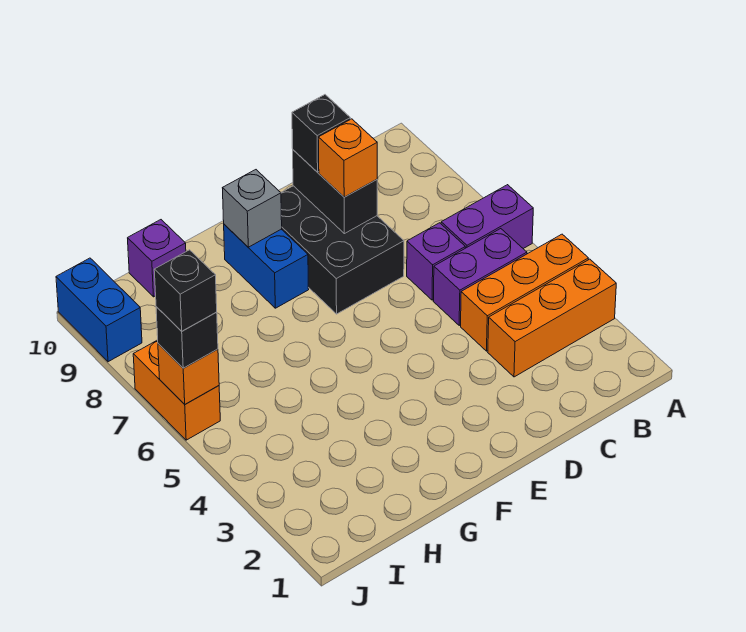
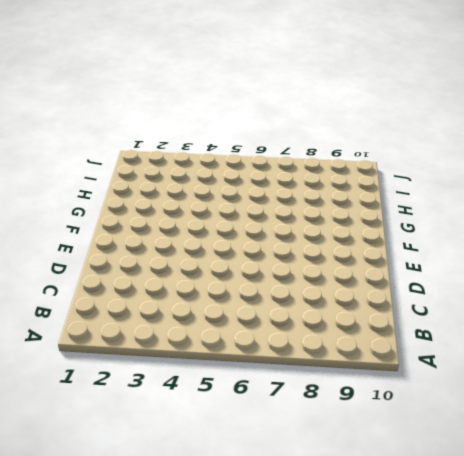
none -> orange brick A3:C3 level 1
none -> orange brick A4:C4 level 1
none -> purple brick A6:B6 level 1

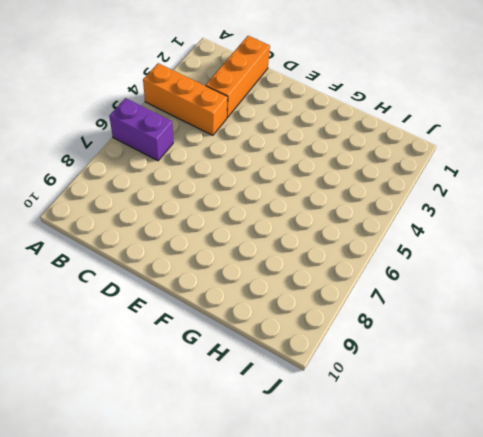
orange brick C1:C3 level 1 -> orange brick A3:C3 level 1
none -> purple brick B5:C5 level 1
none -> purple brick C6 level 1
none -> black brick D7:E9 level 1

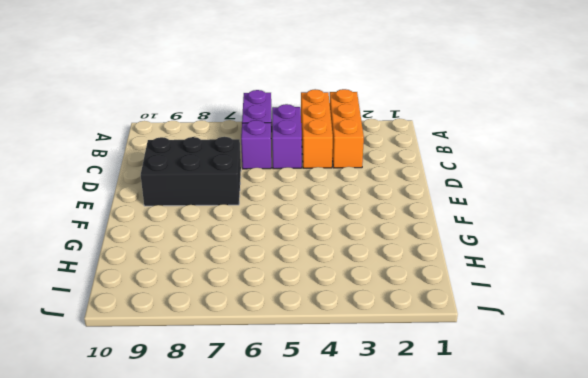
none -> blue brick F8:F9 level 1
none -> purple brick H10 level 1
none -> orange brick J6:J7 level 1

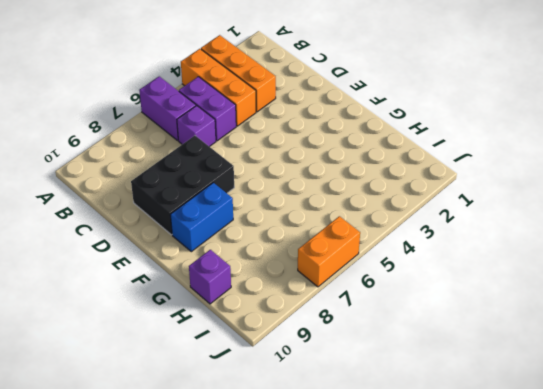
none -> blue brick J9:J10 level 1
none -> black brick D8:D9 level 2
none -> grey brick F9 level 2

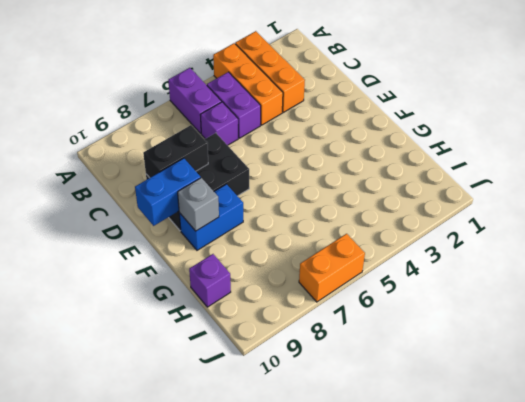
blue brick E9:E10 level 2 -> blue brick J9:J10 level 1
none -> orange brick J6 level 2
none -> orange brick D8 level 3
none -> black brick D9 level 3

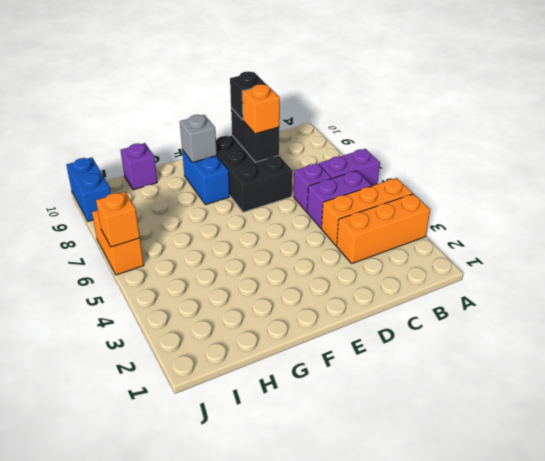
none -> black brick J6 level 3
none -> black brick J6 level 4

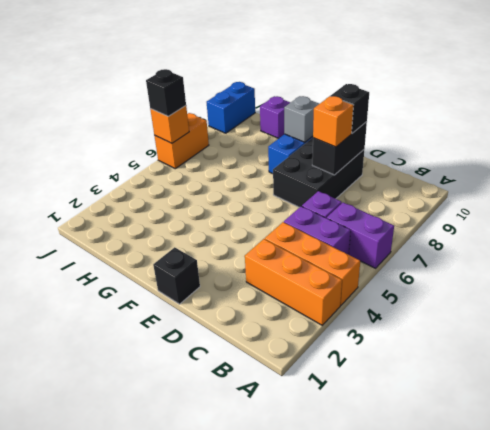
black brick E1 level 1 -> black brick J6 level 4

